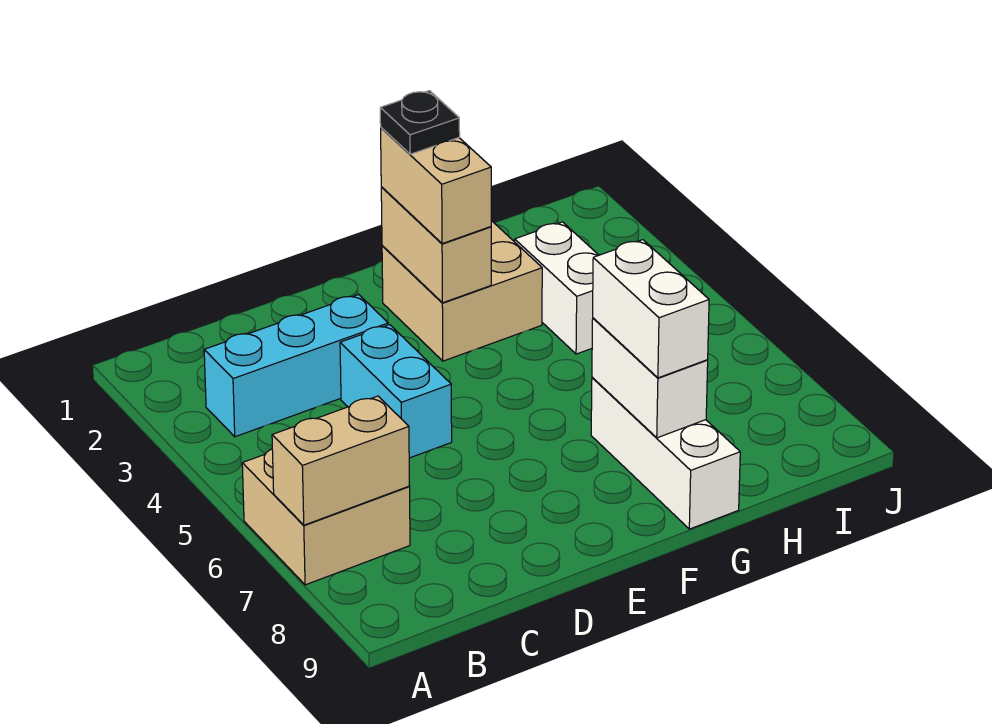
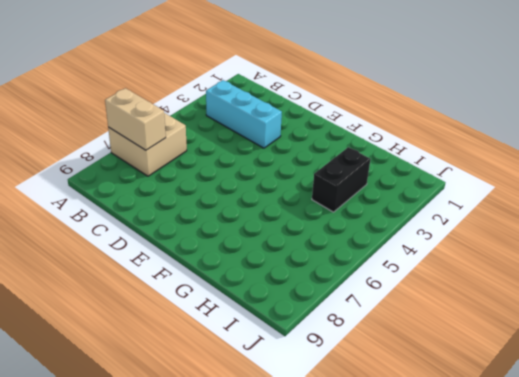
black brick H3:H4 level 1 -> white brick H3:H4 level 1
none -> cyan brick D4:D5 level 1
none -> tan brick F2:G3 level 1
none -> white brick G7:G9 level 1

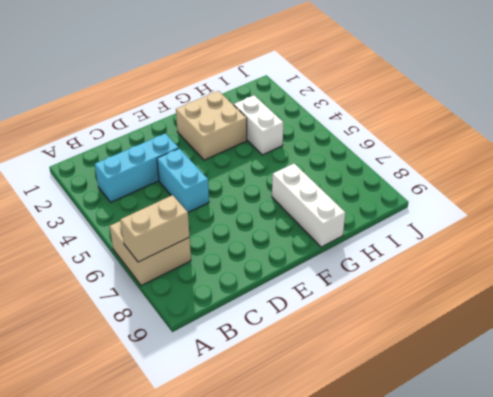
none -> tan brick F2:F3 level 2
none -> white brick G7:G8 level 2
none -> tan brick F2:F3 level 3

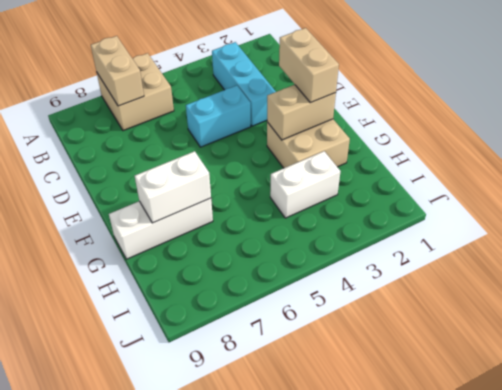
tan brick E2:F2 level 3 -> tan brick F2:F3 level 3
none -> white brick G7:G8 level 3
none -> black plate F2 level 4

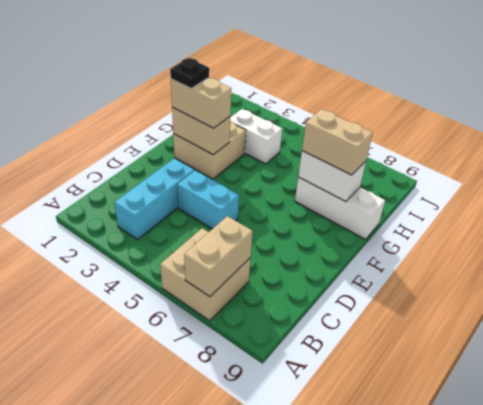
tan brick G7:G8 level 3 -> white brick G7:G8 level 3

